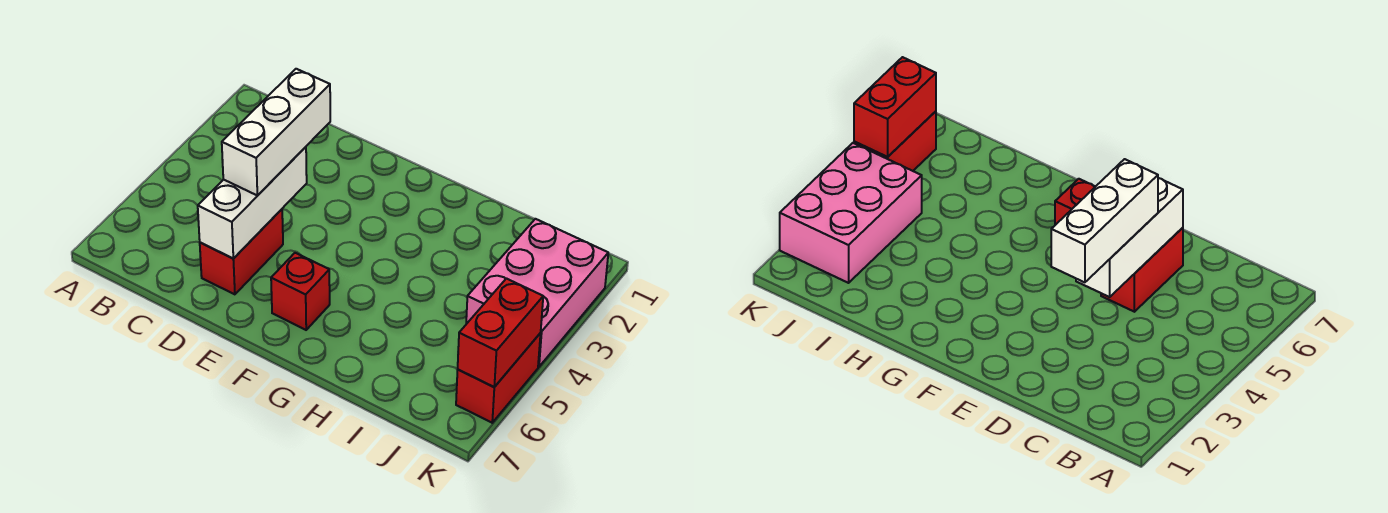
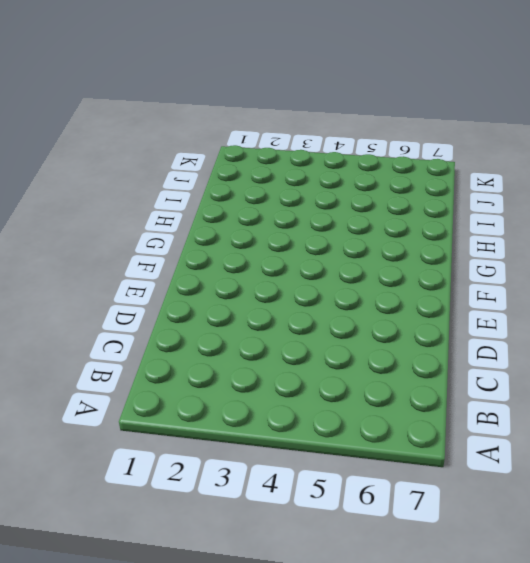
none -> red brick D5:D6 level 1
none -> red brick F6 level 1

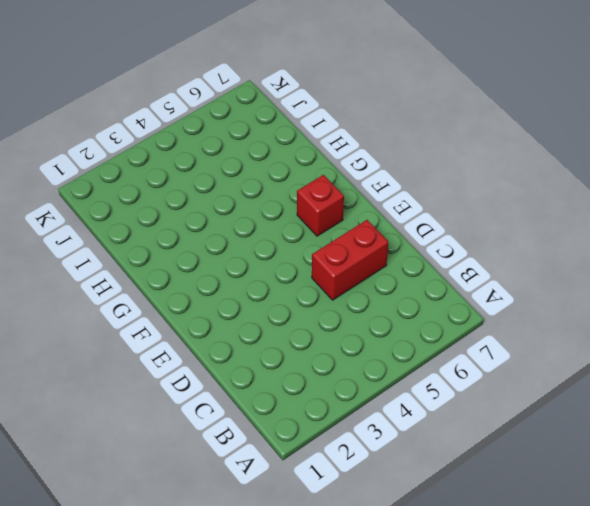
none -> pink brick J2:K4 level 1
none -> red brick K5:K6 level 1

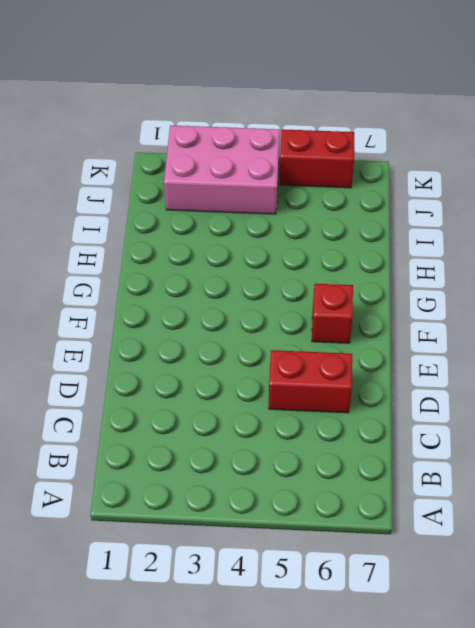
none -> white brick D4:D6 level 2
none -> red brick K5:K6 level 2

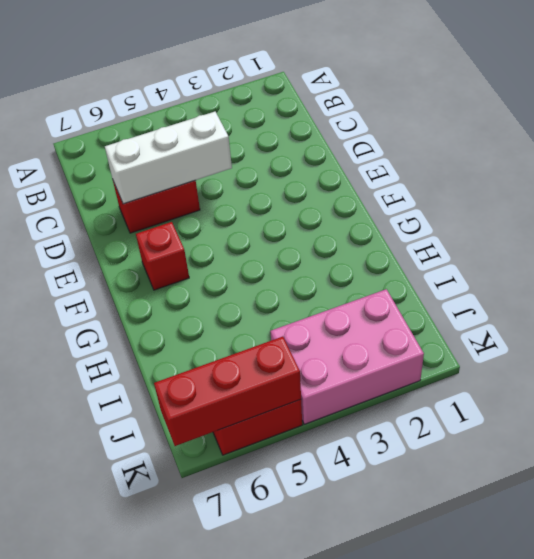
red brick K5:K7 level 2 -> red brick K5:K6 level 2
none -> white brick D3:D5 level 3

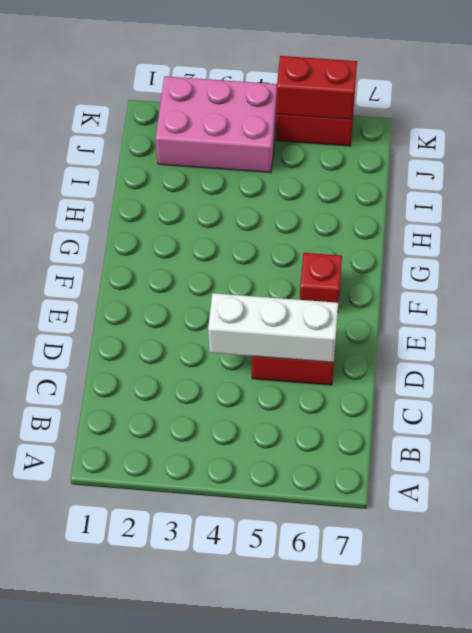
none -> white brick D3:D5 level 3

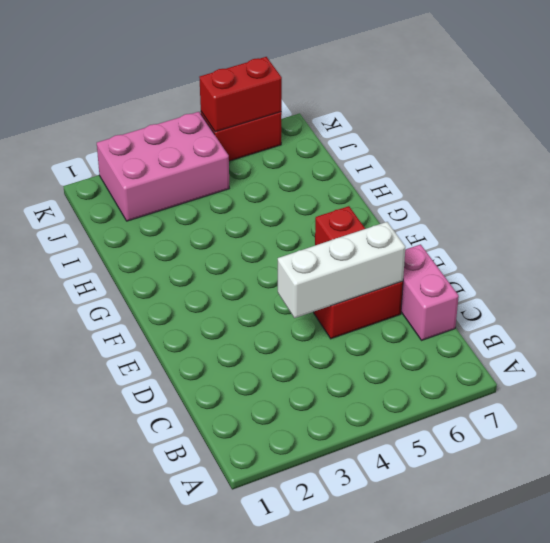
pink brick C7:D7 level 1 -> none
none -> white brick D3:D5 level 3

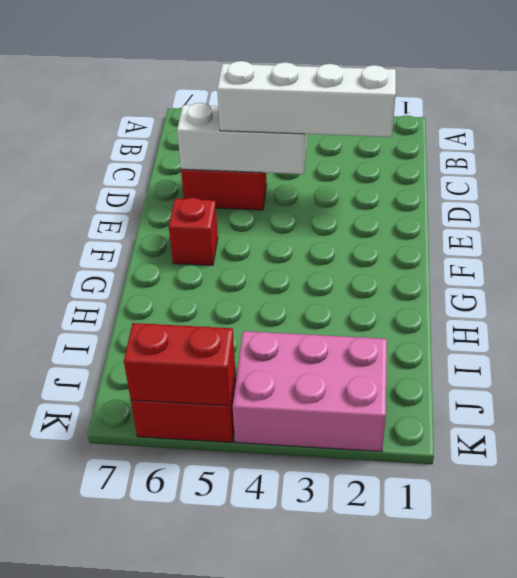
white brick D2:D5 level 3 -> white brick D3:D5 level 3

